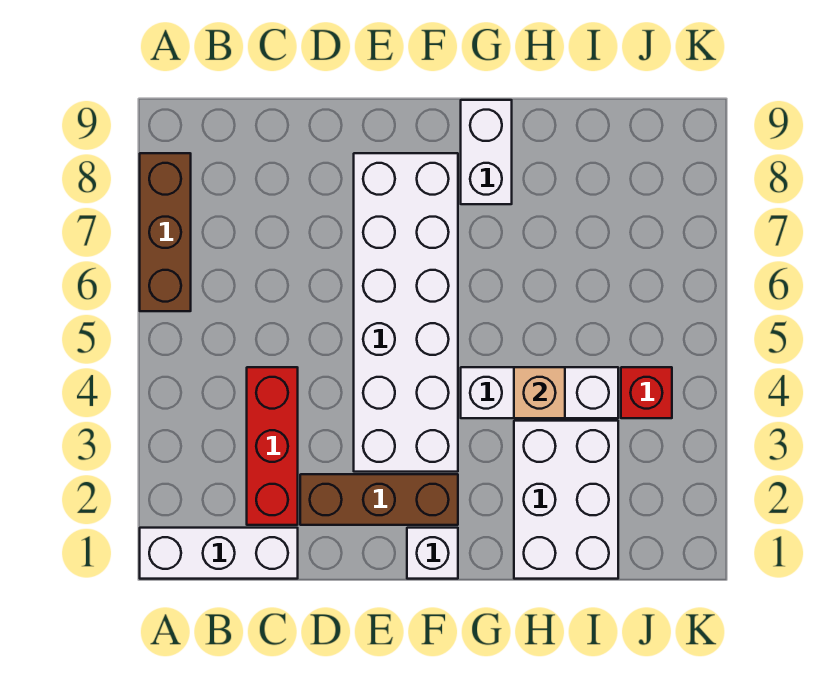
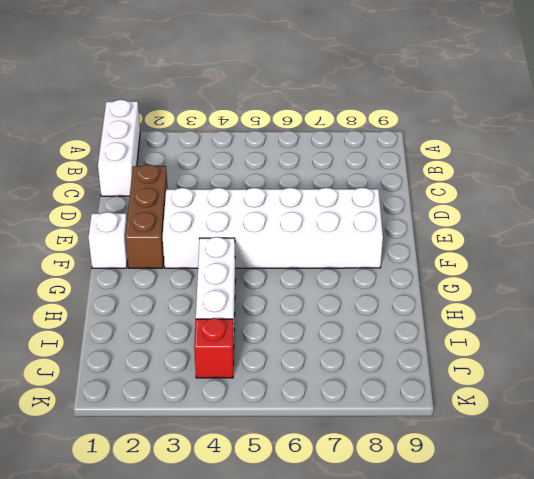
none -> brown brick A6:A8 level 1
none -> red brick C2:C4 level 1

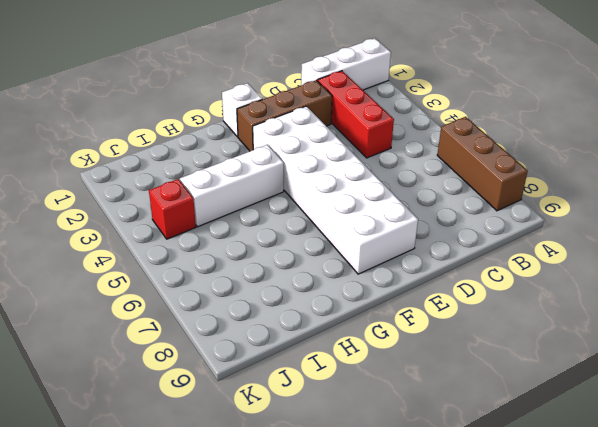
none -> white brick G8:G9 level 1
none -> white brick H1:I3 level 1

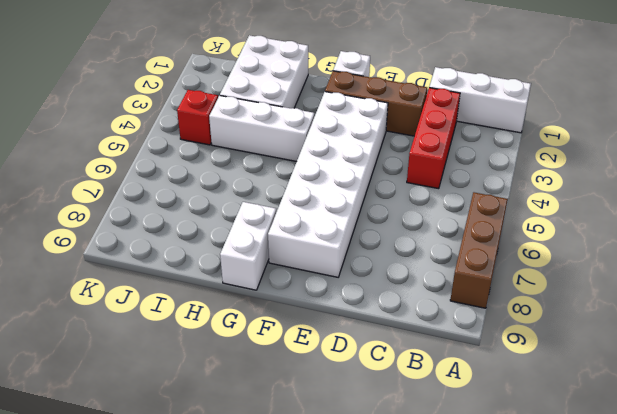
none -> tan brick H4 level 2

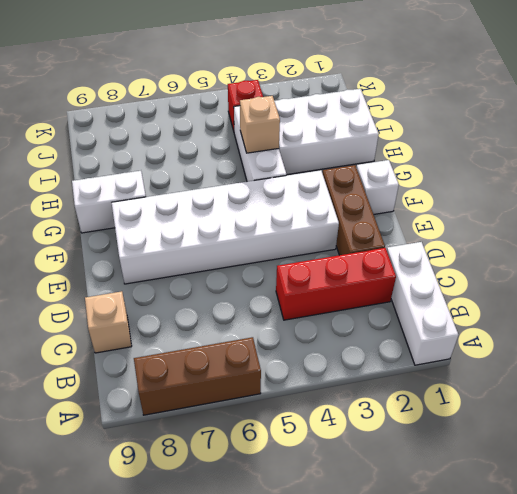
tan brick C9 level 1 -> none

